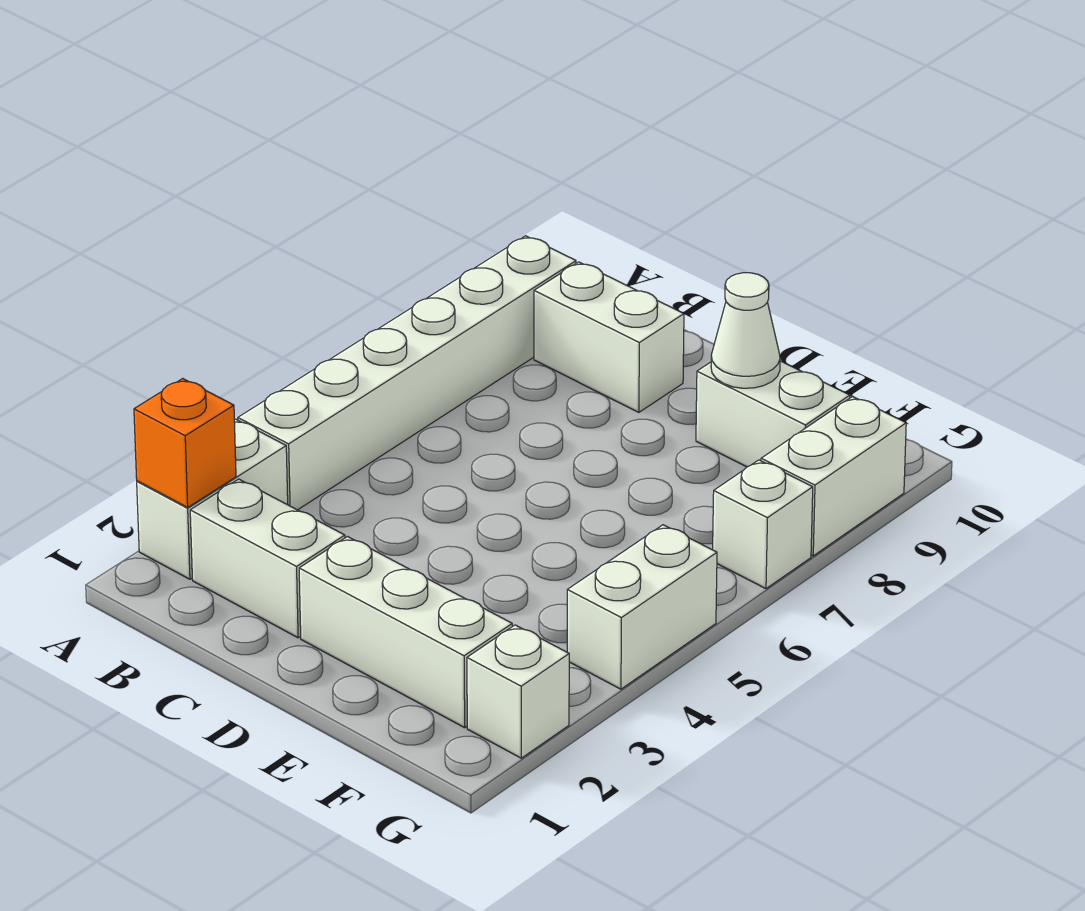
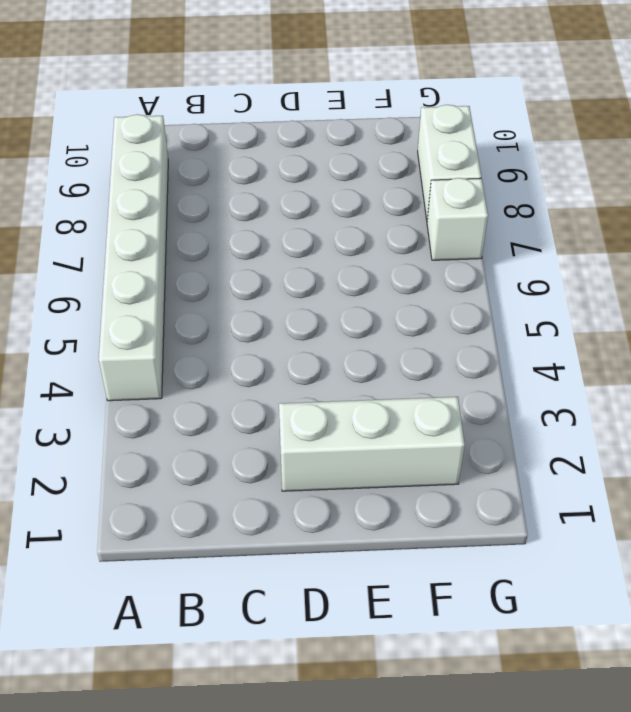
none -> white brick A2:A3 level 1
none -> white brick B2:C2 level 1
none -> white brick B9:C9 level 1

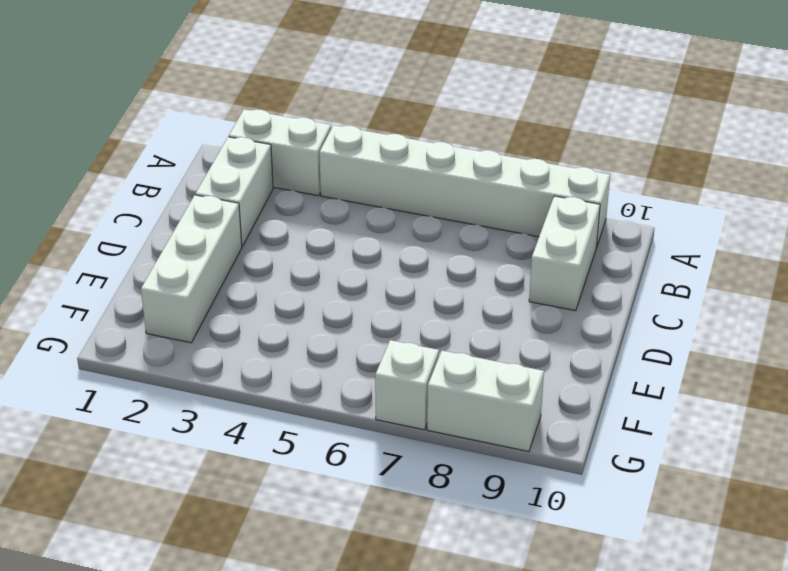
none -> white brick E9:F9 level 1
none -> white brick G2 level 1
none -> white brick G4:G5 level 1

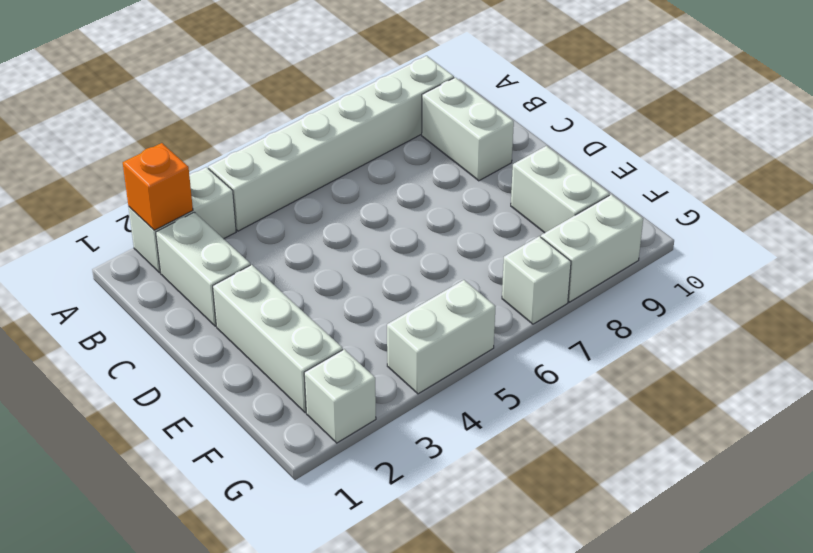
none -> white cone E9 level 2

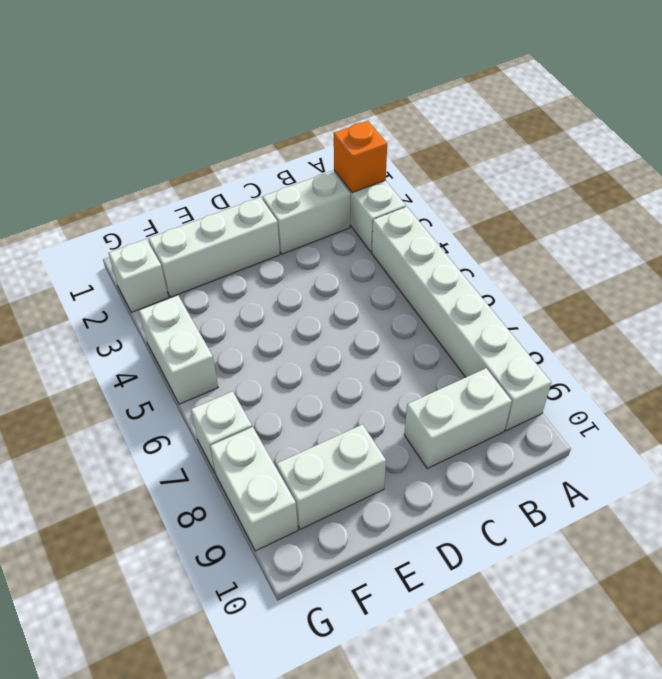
none -> white cone E9 level 2

